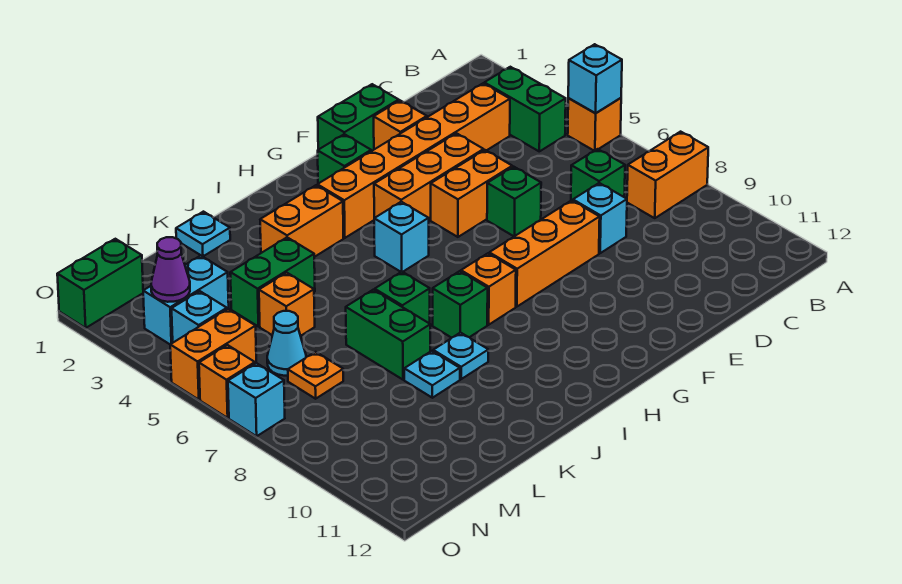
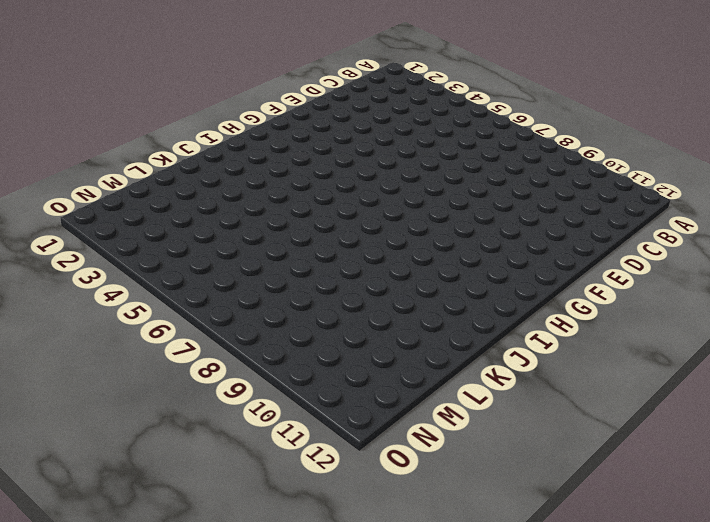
none -> orange brick A5 level 1
none -> orange brick A8:B8 level 1
none -> green brick B3:B4 level 1
none -> orange brick C3:H3 level 1

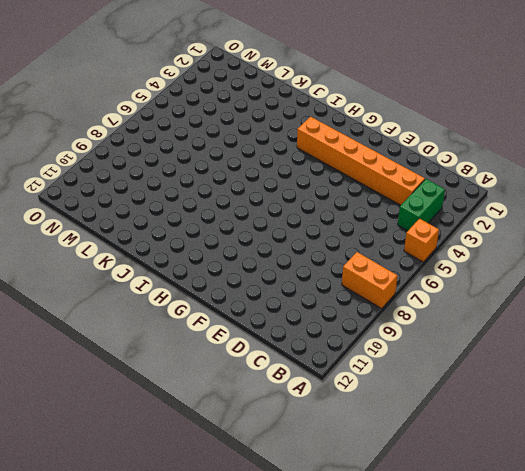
none -> green brick C7 level 1
none -> cyan brick D8 level 1
none -> green brick E1:F1 level 1
none -> orange brick E2 level 1

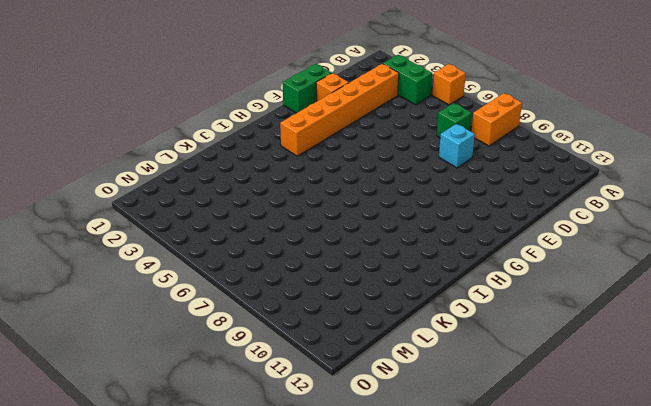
none -> orange brick E4:G4 level 1
none -> orange brick E5:F5 level 1
none -> green brick E6 level 1
none -> orange brick E8:G8 level 1

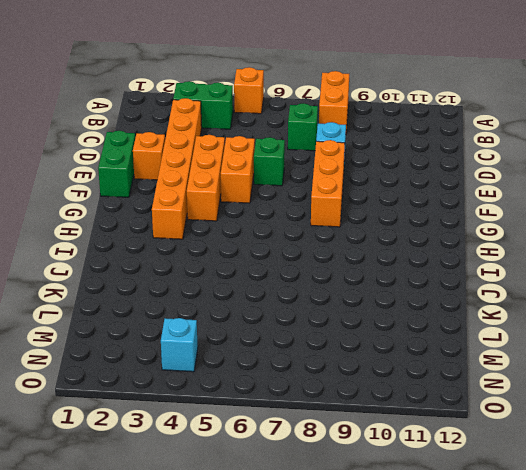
none -> green brick G2 level 1
none -> cyan brick H5 level 1
none -> orange brick H8 level 1
none -> orange brick I3:J3 level 1

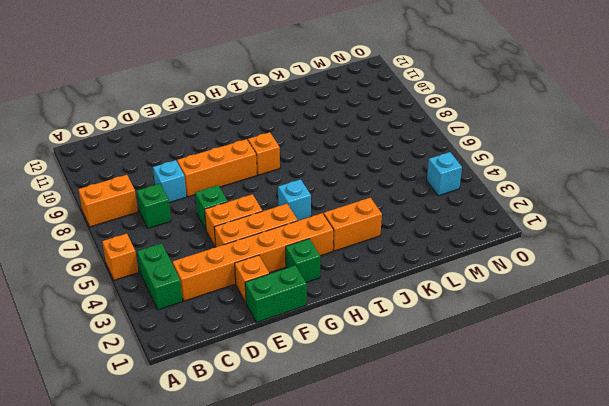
none -> green brick I8 level 1
none -> green brick J7 level 1
none -> cyan plate J9 level 1
none -> cyan plate K1 level 1

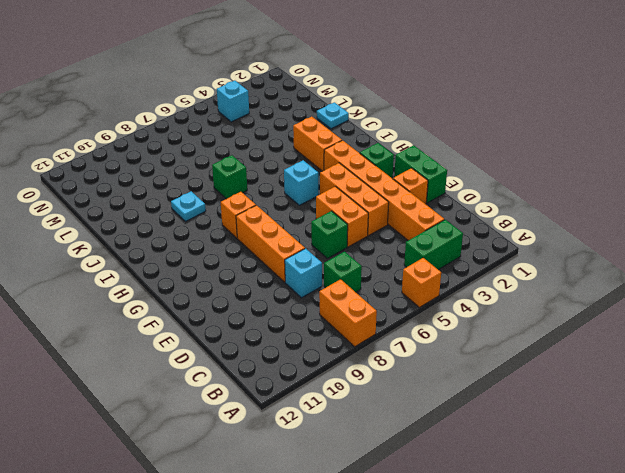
none -> green brick I8 level 1
none -> green brick K4:L4 level 1
none -> green brick K7:K8 level 1
none -> cyan plate K9 level 1

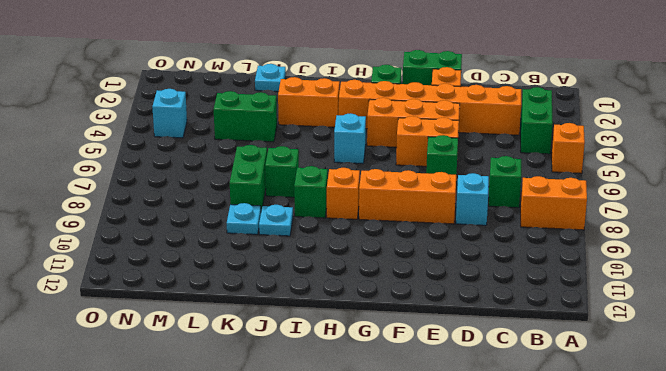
none -> orange brick L5 level 1
none -> cyan brick M3:N3 level 1
none -> cyan cone M6 level 1
none -> orange plate M7 level 1

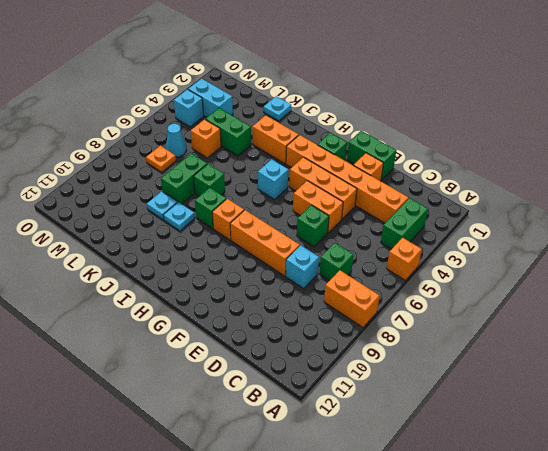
none -> green brick N1:O1 level 1
none -> orange brick N5:O5 level 1
none -> orange brick O6 level 1
none -> cyan brick O7 level 1

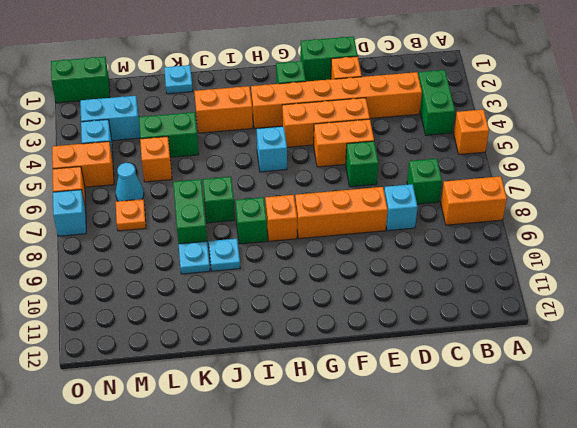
none -> cyan brick A5 level 2
none -> purple cone N3 level 2

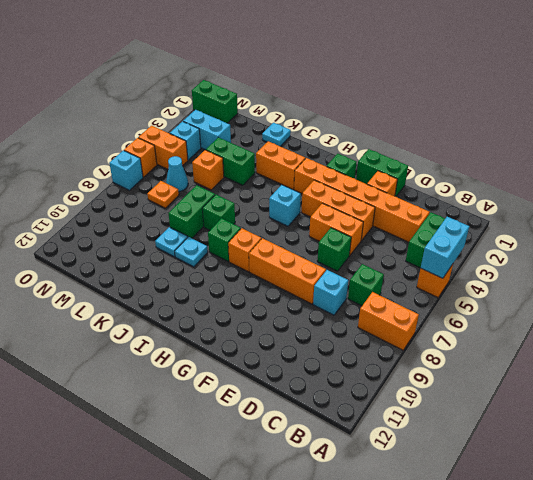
cyan brick A4:A5 level 2 -> cyan brick A5 level 2
none -> purple cone N3 level 2

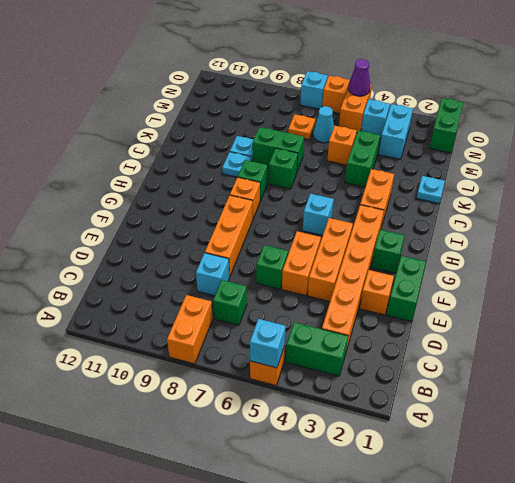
purple cone O5 level 2 -> purple cone N3 level 2

